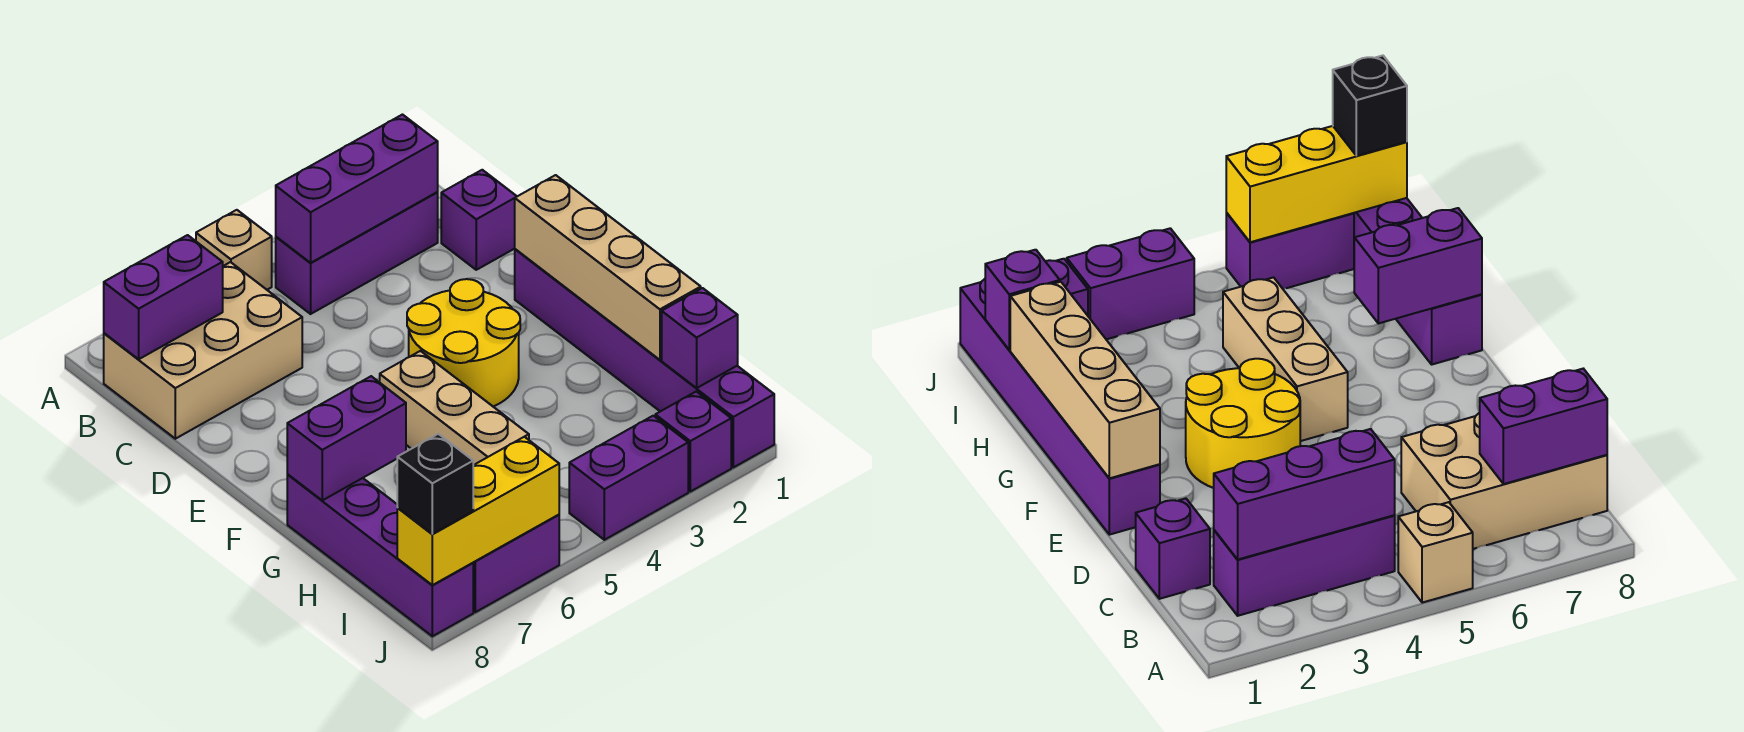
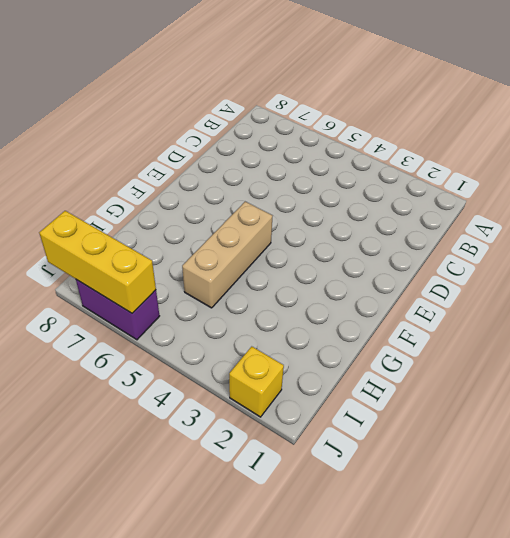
yellow brick J2 level 1 -> purple brick J2 level 1
none -> tan brick A5 level 1
none -> purple brick B2:B4 level 1
none -> tan brick B6:C8 level 1

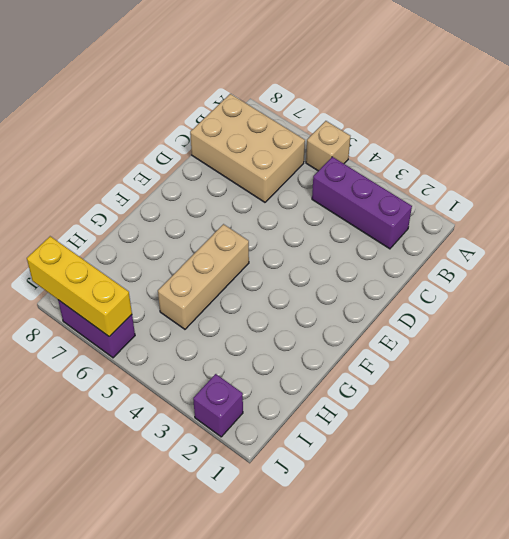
none -> purple brick C1 level 1
none -> purple brick E1:J1 level 1
none -> yellow round brick E3:F4 level 1

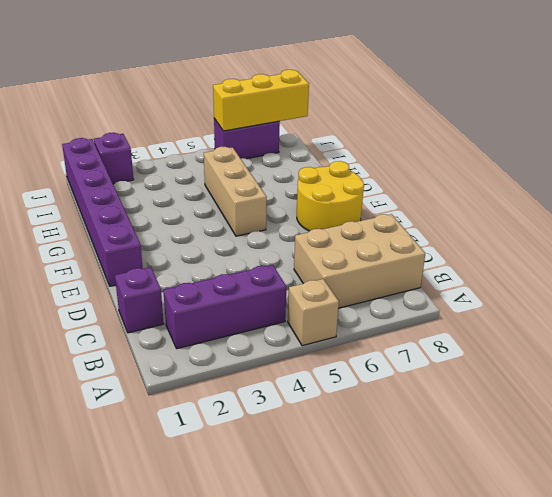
yellow round brick E7:F8 level 1 -> yellow round brick E3:F4 level 1
none -> purple brick G8:J8 level 1
none -> purple brick J3:J4 level 1
none -> purple brick B2:B4 level 2

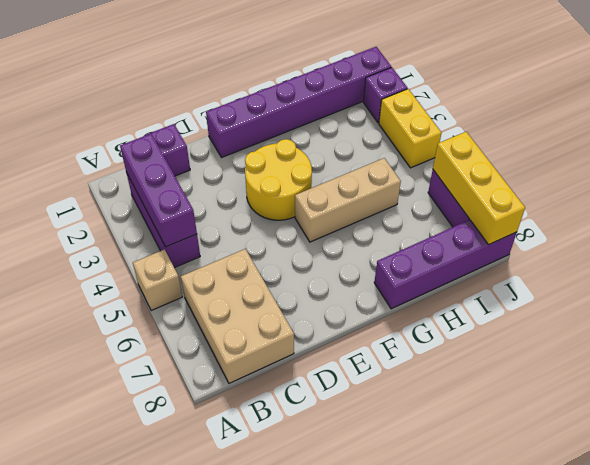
yellow brick J3:J4 level 1 -> purple brick J3:J4 level 1
none -> purple brick B7:B8 level 2
none -> tan brick E1:H1 level 2
none -> purple brick G7:G8 level 2

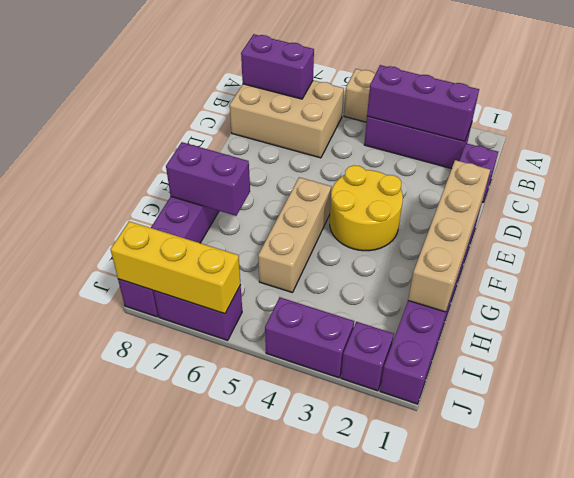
none -> purple brick I1 level 2
none -> black brick J8 level 3

